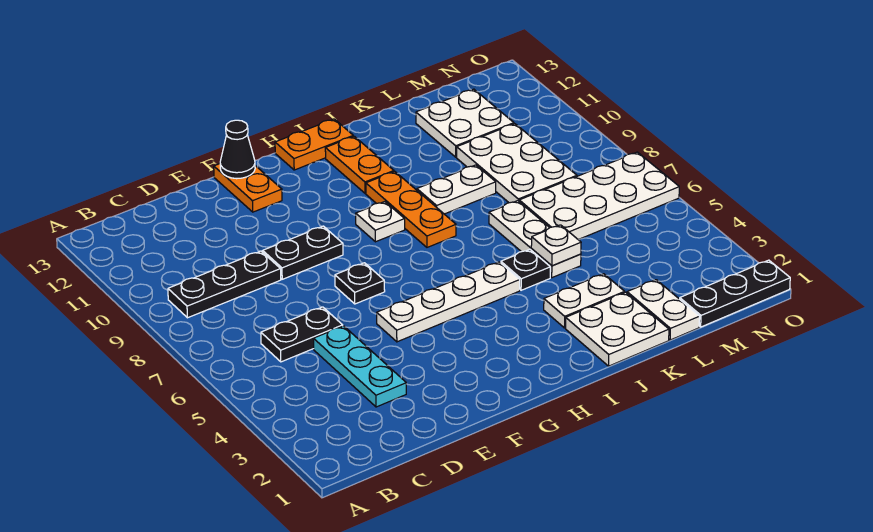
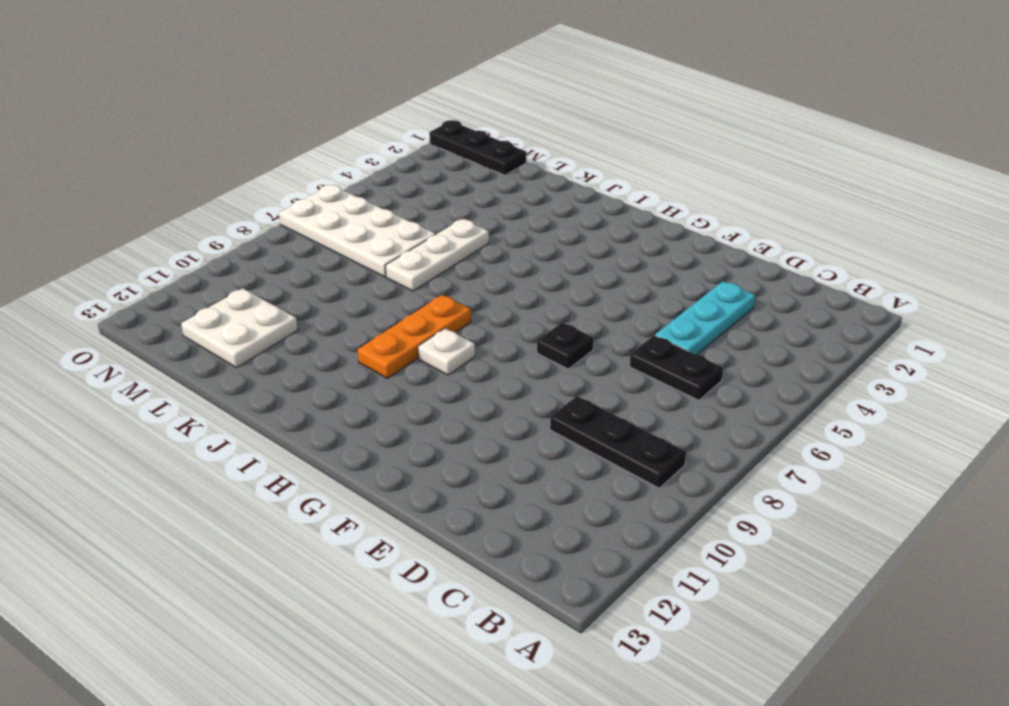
none -> black plate E9:F9 level 1
none -> white plate F5:I5 level 1
none -> orange plate F12:F13 level 1

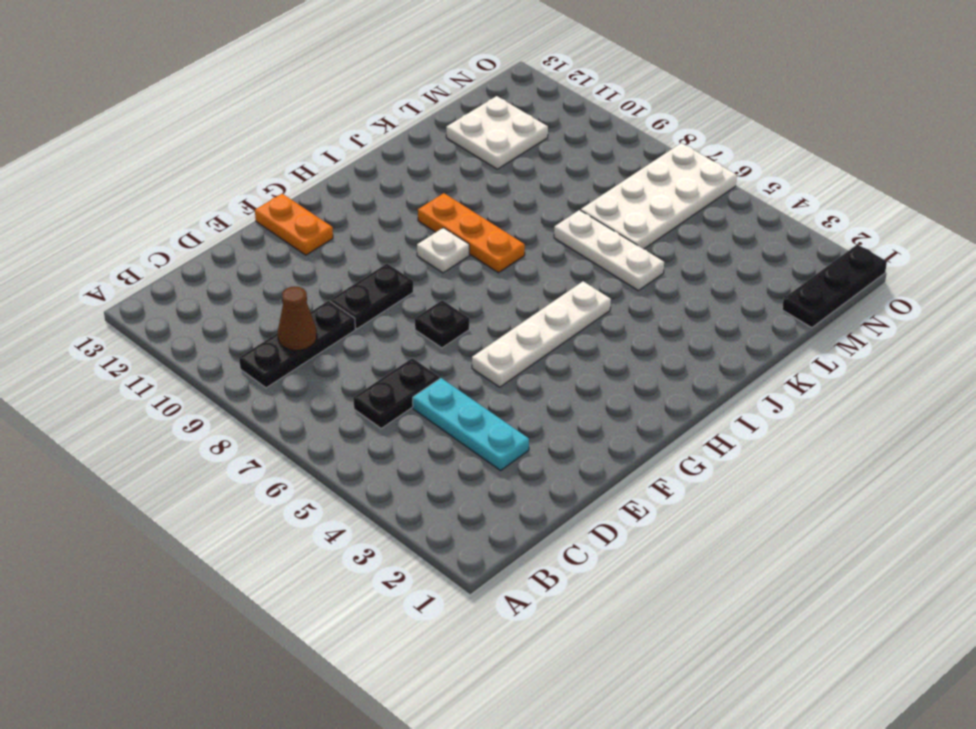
brown cone C9 level 2 -> none
none -> orange plate H13:I13 level 1
none -> orange plate I11:I12 level 1
none -> white plate J1:K2 level 1

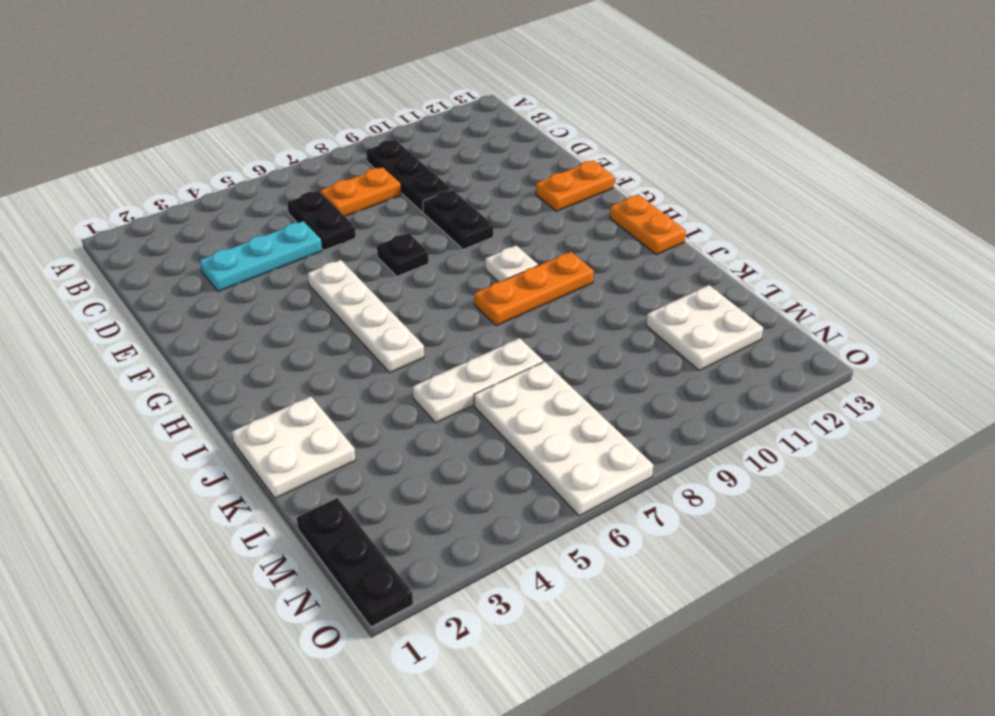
orange plate C7:C8 level 1 -> orange plate I11:I12 level 1
none -> white plate J3:K3 level 1
none -> black plate J5 level 1
none -> white plate J9:K9 level 1

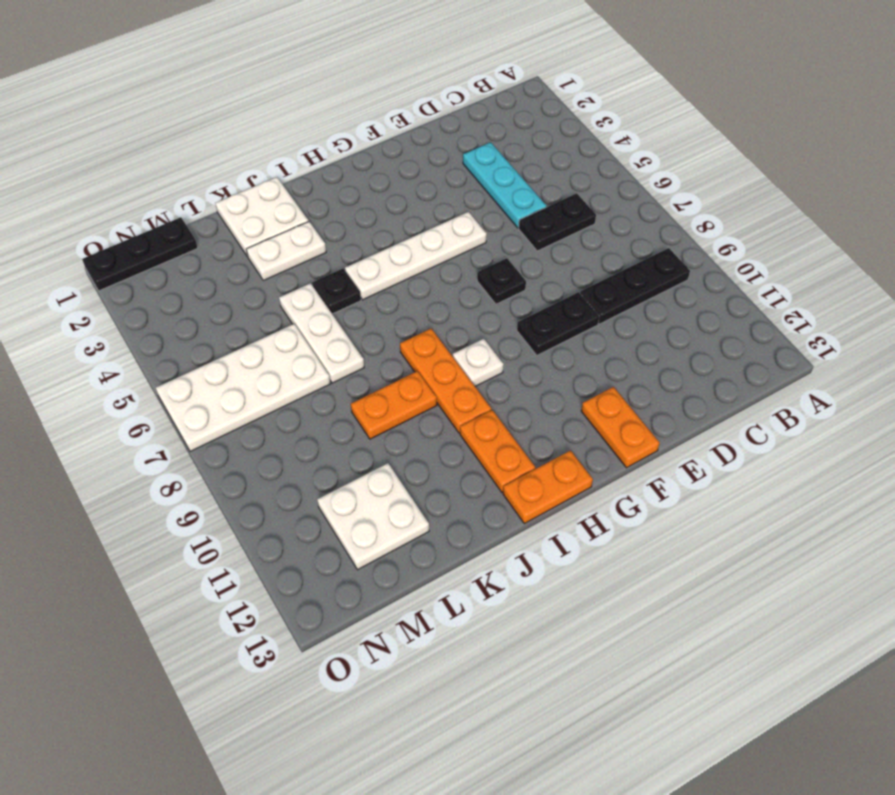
orange plate J9:K9 level 1 -> white plate J9:K9 level 1
none -> white plate L1:L2 level 1
none -> white plate L8:M10 level 1
none -> black cone F13 level 2

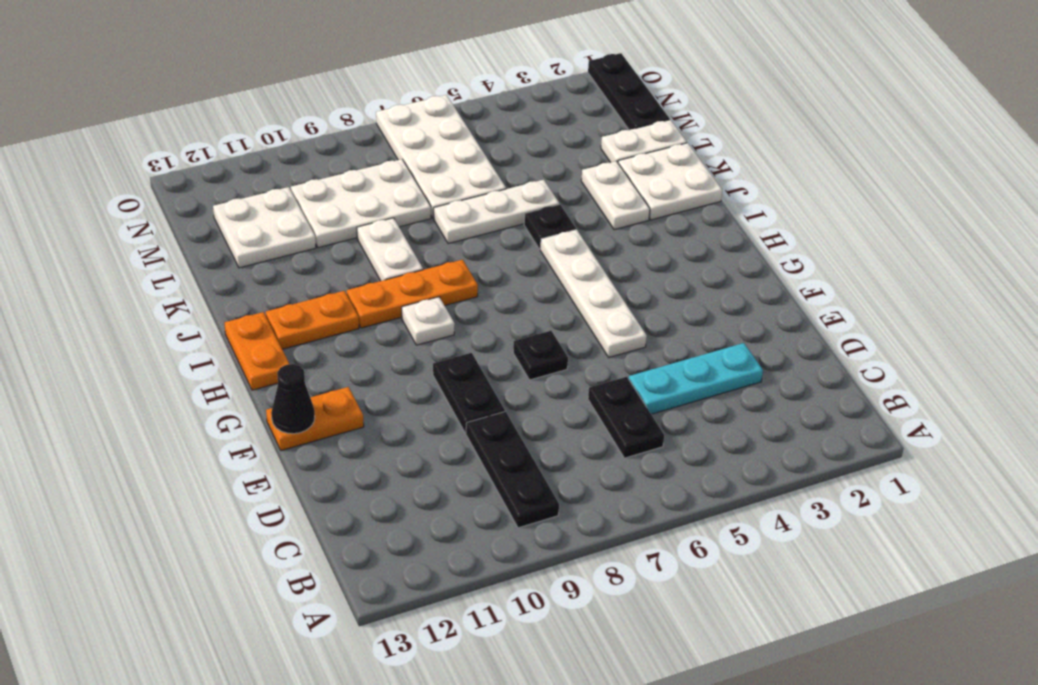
none -> white plate K5 level 2

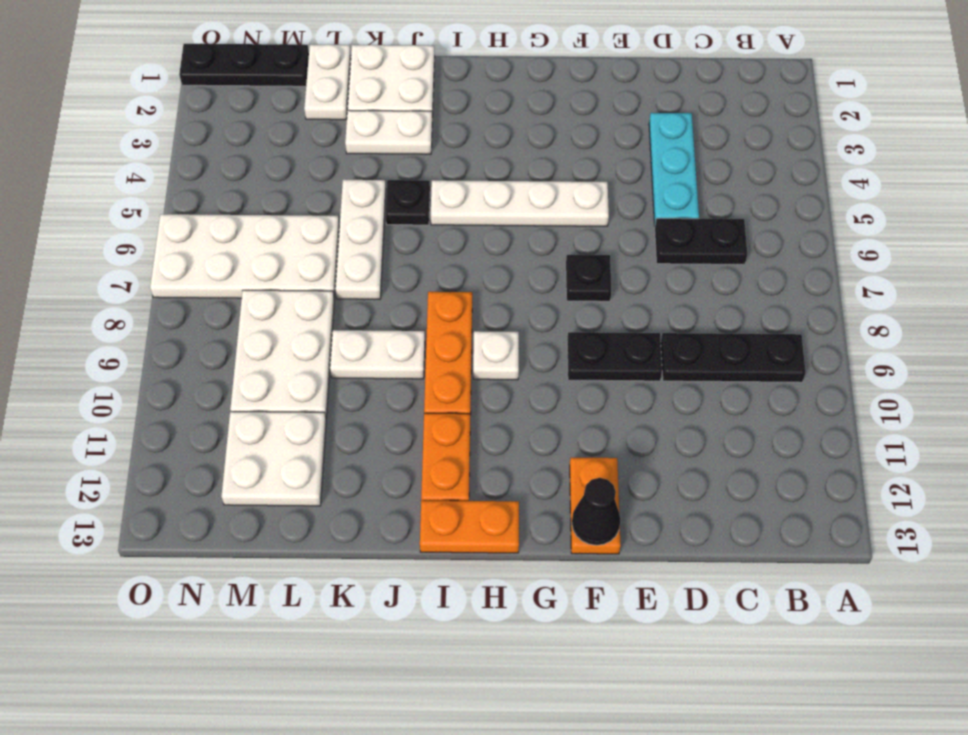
none -> white plate K5 level 2

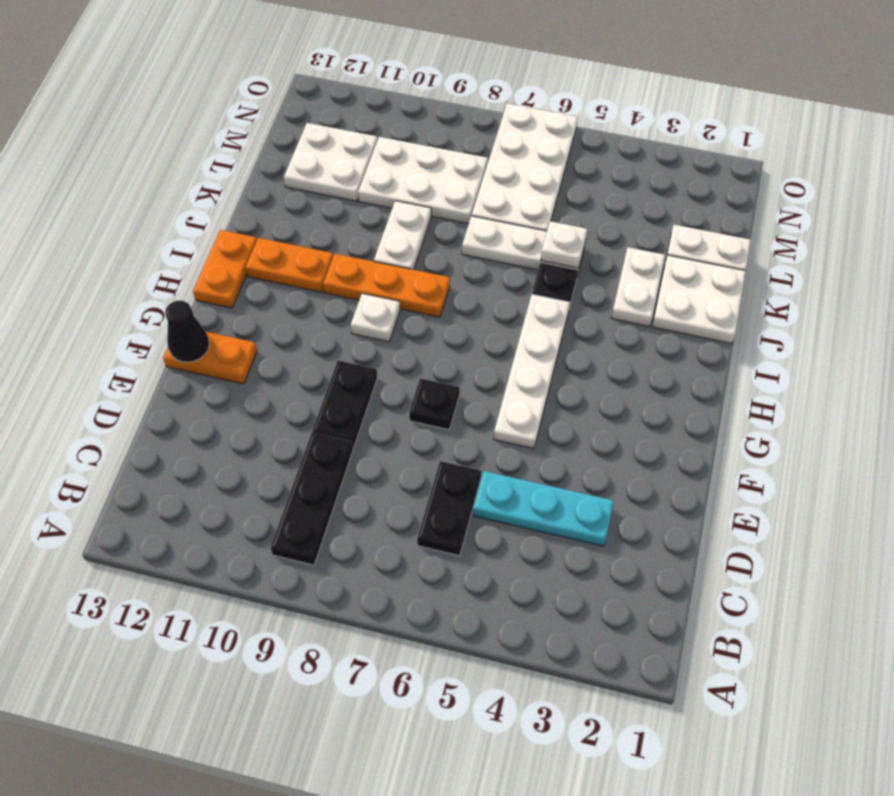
none -> black plate M1:O1 level 1

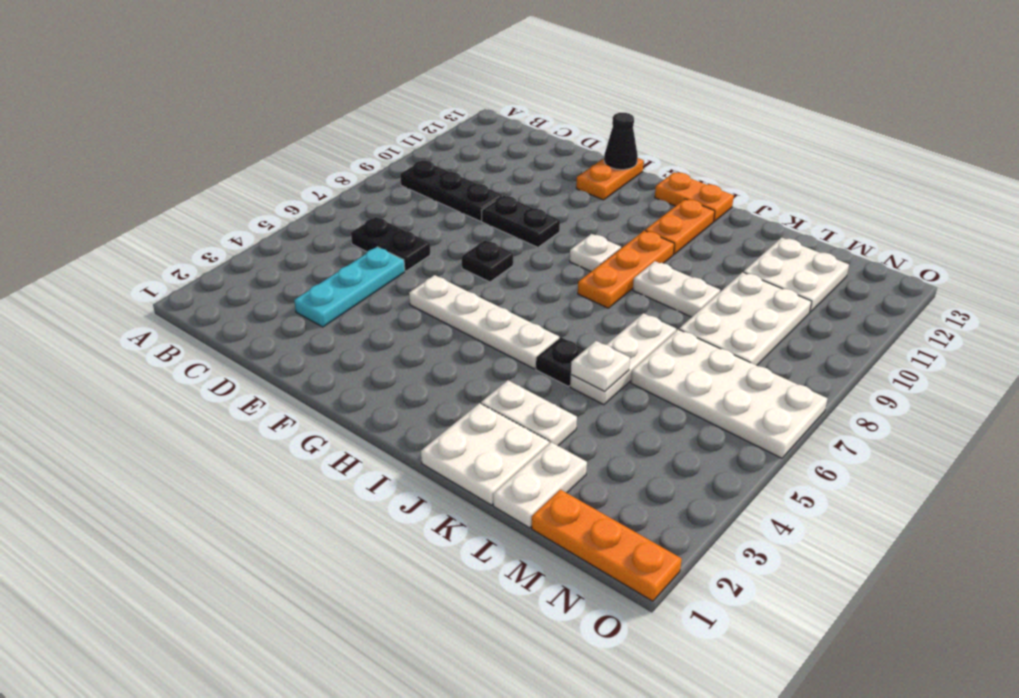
orange plate M1:O1 level 1 -> black plate M1:O1 level 1

